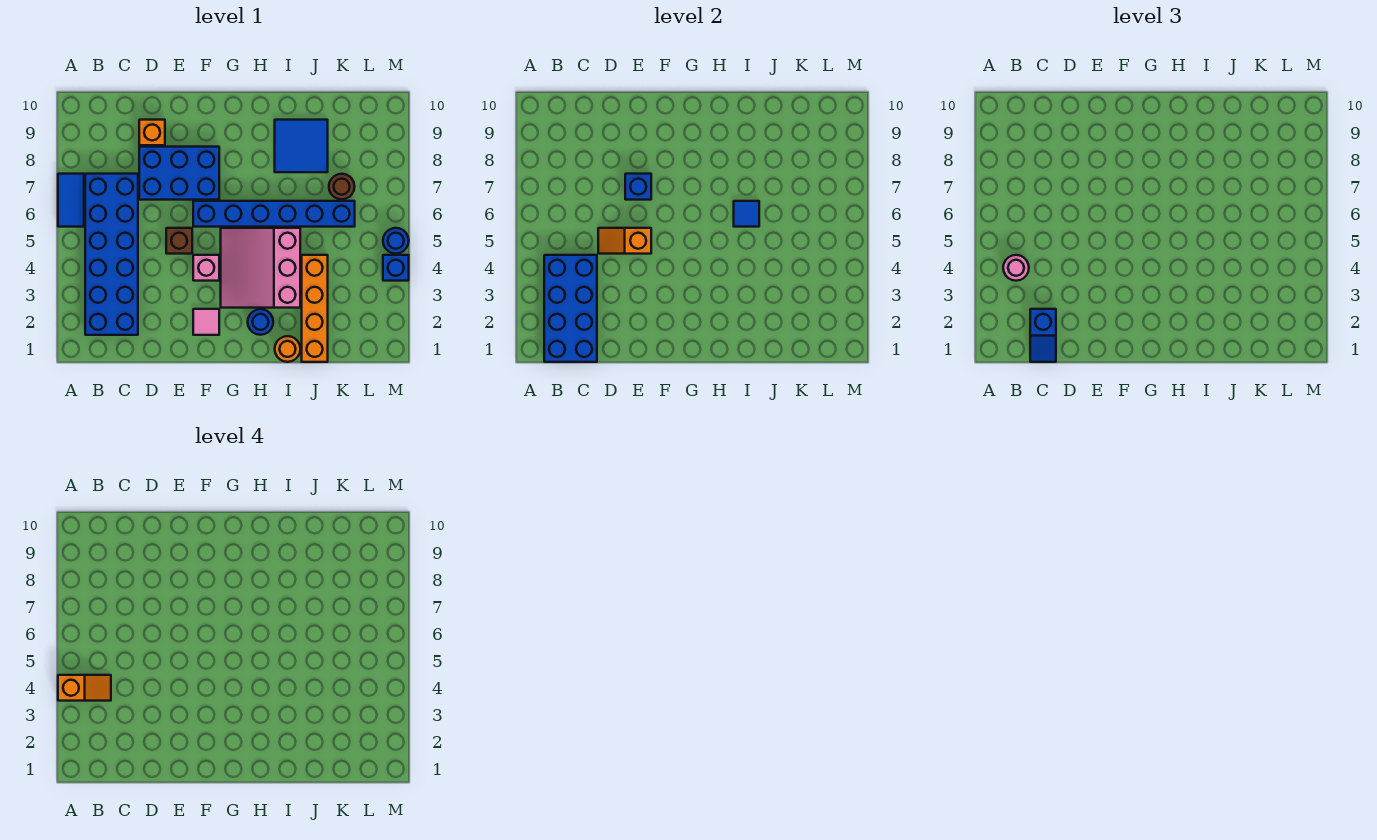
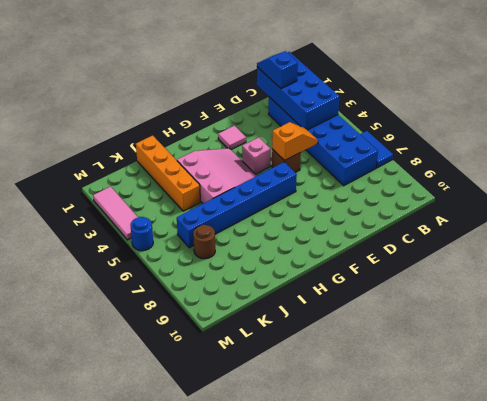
pink tile M2:M4 level 1 -> blue brick M4 level 1
none -> blue brick D7:F8 level 1
none -> orange brick D9 level 1
none -> blue round brick H2 level 1

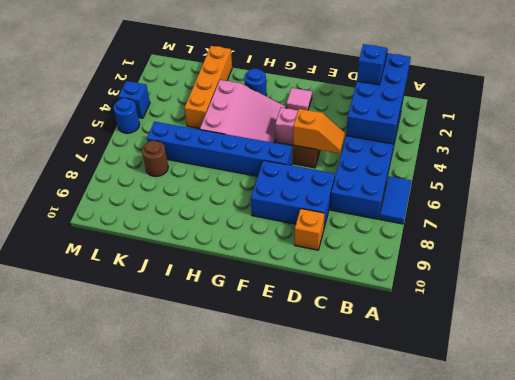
none -> orange round brick I1 level 1
none -> blue tile I8:J9 level 1
none -> blue brick E7 level 2

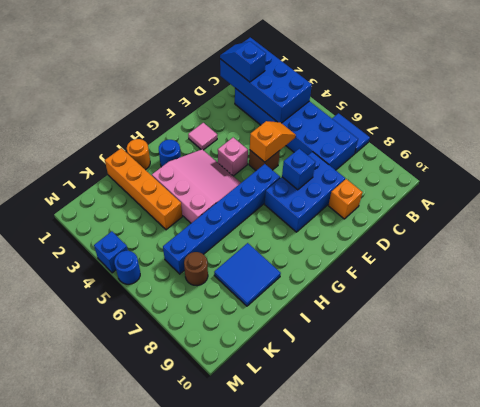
none -> blue tile I6 level 2
none -> pink round brick B4 level 3
none -> orange slope A4:B4 level 4 top A

